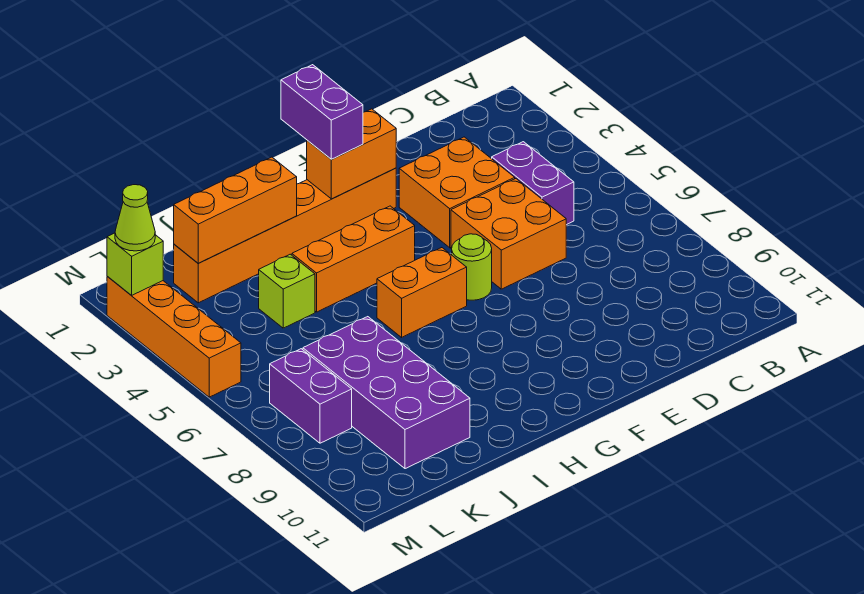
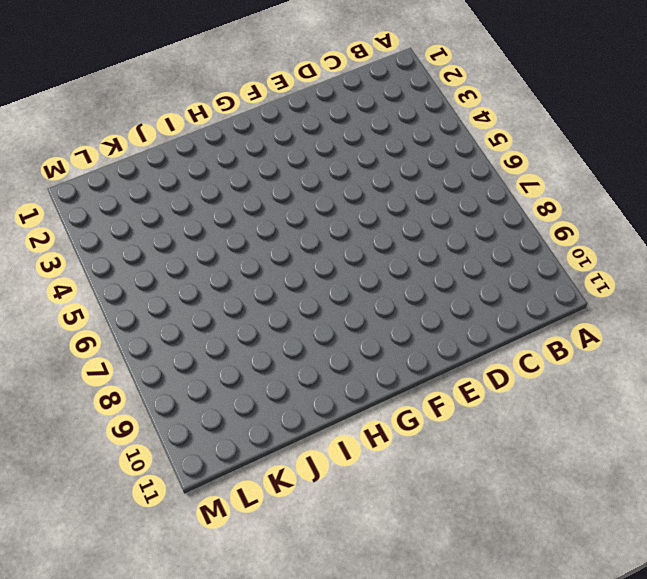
none -> purple brick C4:C5 level 1
none -> orange brick D3:E4 level 1
none -> orange brick D5:E6 level 1

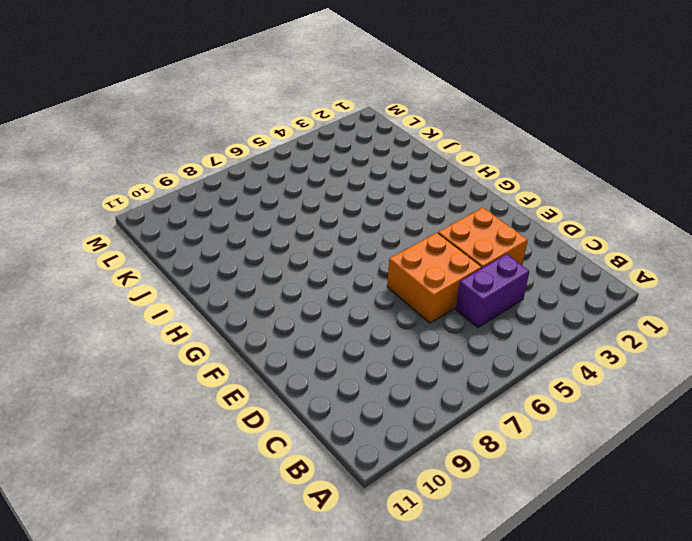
none -> orange brick F2:K2 level 1
none -> lime round brick F6 level 1
none -> orange brick G4:I4 level 1

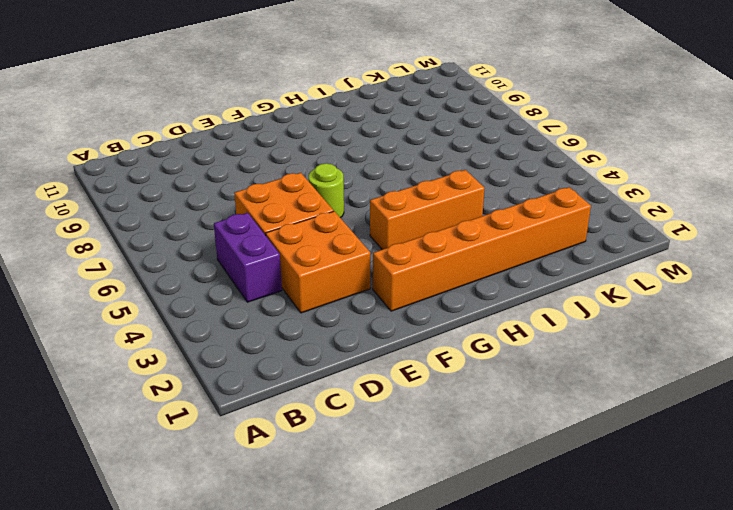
none -> orange brick G6:H6 level 1
none -> lime brick J4 level 1
none -> purple brick J7:K10 level 1

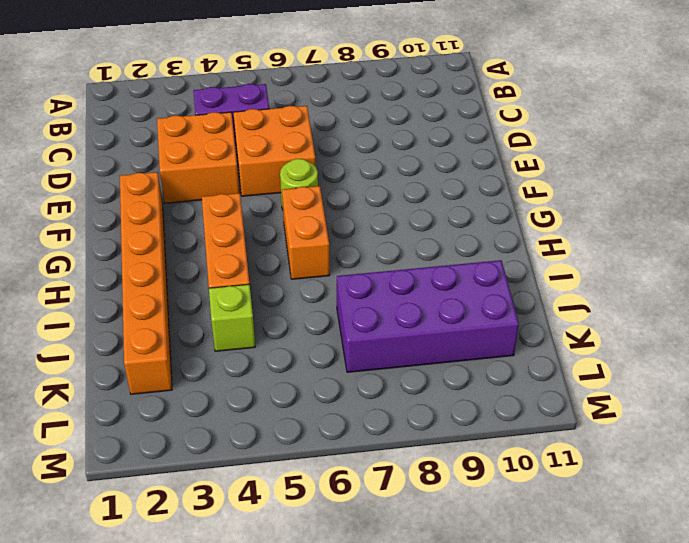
none -> purple brick L7:L8 level 1
none -> orange brick M2:M5 level 1
none -> orange brick F2:G2 level 2

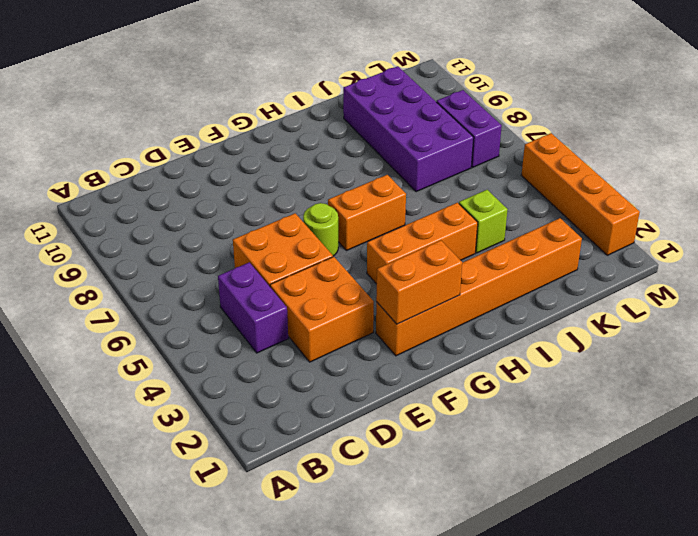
none -> orange brick I2:K2 level 2
none -> lime brick M2 level 2
none -> purple brick G1:G2 level 3

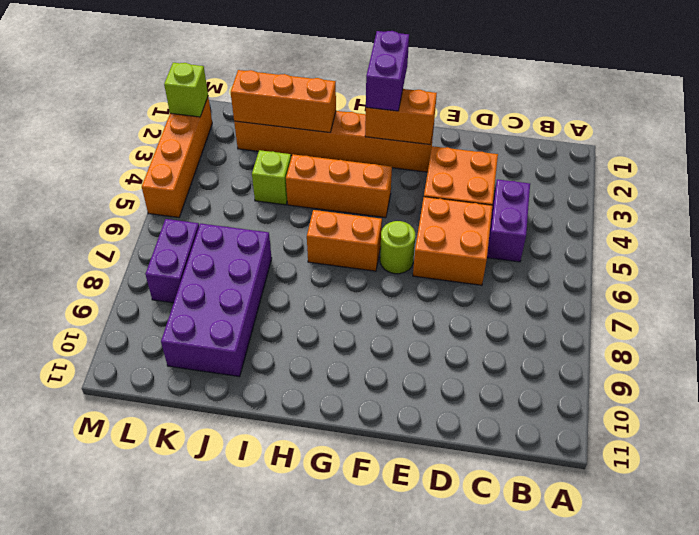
none -> lime cone M2 level 3

